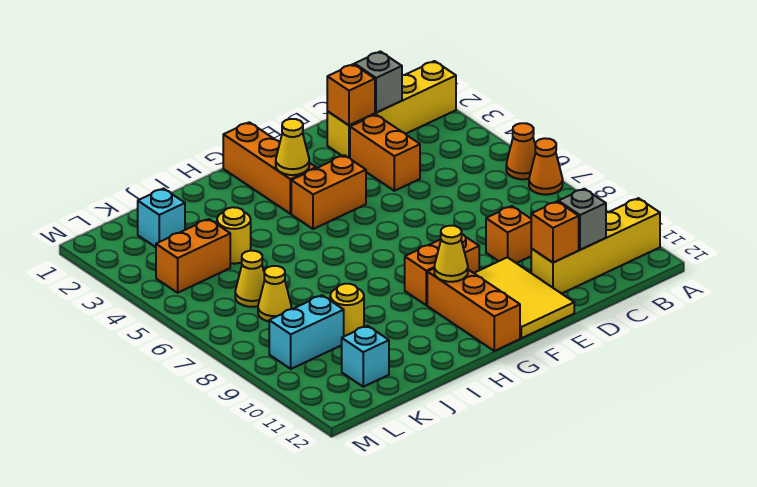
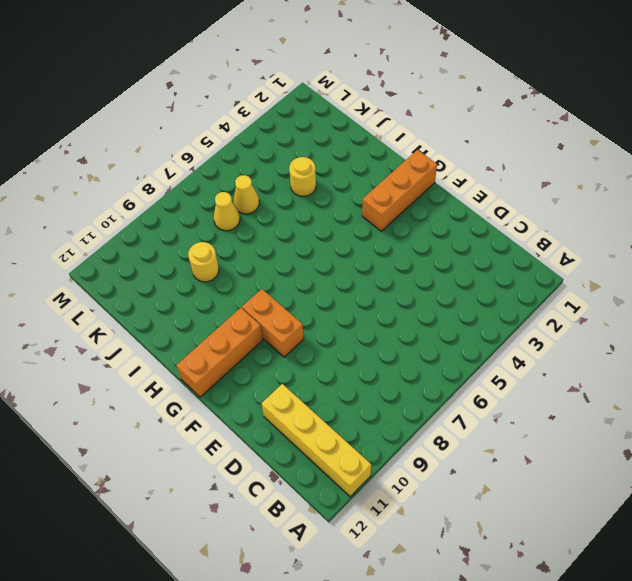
none -> yellow brick A2:D2 level 1
none -> orange cone A6 level 1
none -> orange cone A7 level 1

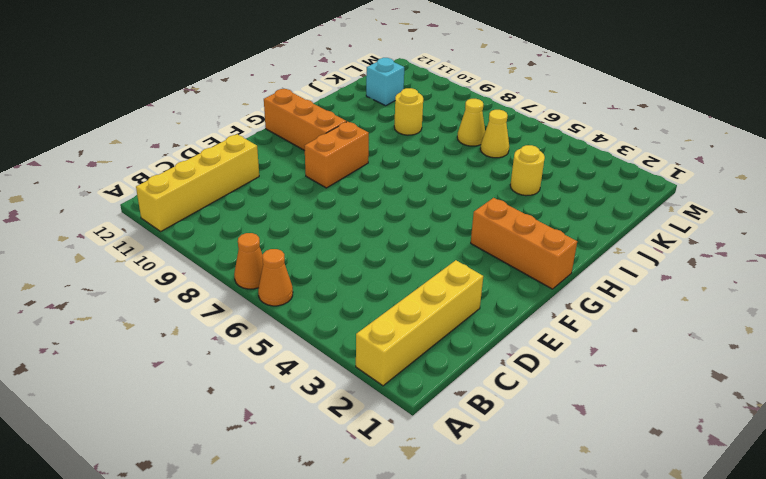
none -> orange brick D3:D4 level 1
none -> orange brick D9 level 1
none -> yellow tile E10:F12 level 1

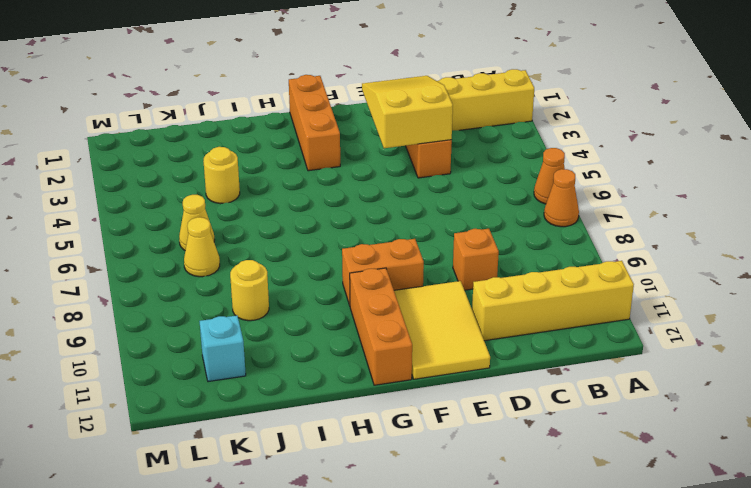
yellow slope D2:E4 level 2 top 4 -> orange brick D2 level 2
none -> orange brick F4:G4 level 1
none -> cyan brick K2 level 1
none -> orange brick K4:L4 level 1

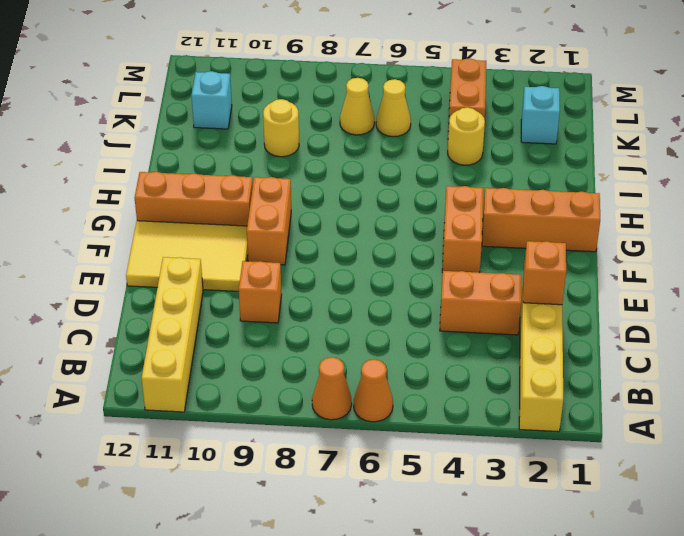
none -> cyan brick K9:L9 level 1
none -> grey brick C2 level 2
none -> grey brick C11 level 2

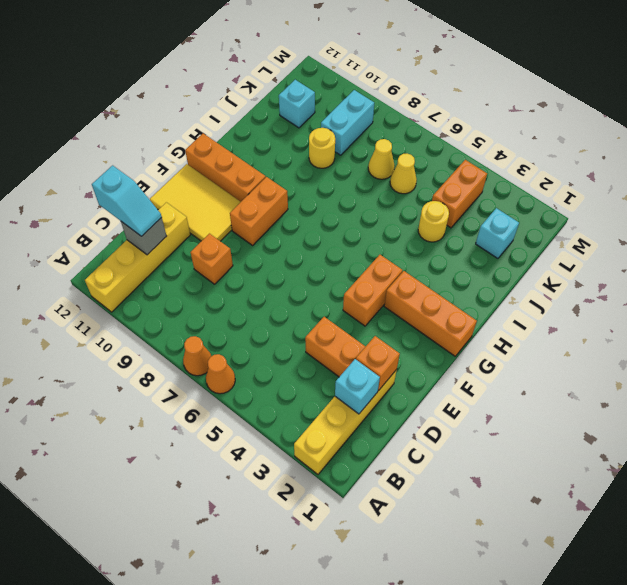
cyan brick C2 level 2 -> grey brick C2 level 2
cyan slope C11:C12 level 3 top 12 -> none
none -> orange brick D11 level 2
none -> yellow cone G3 level 2
none -> yellow cone G10 level 2

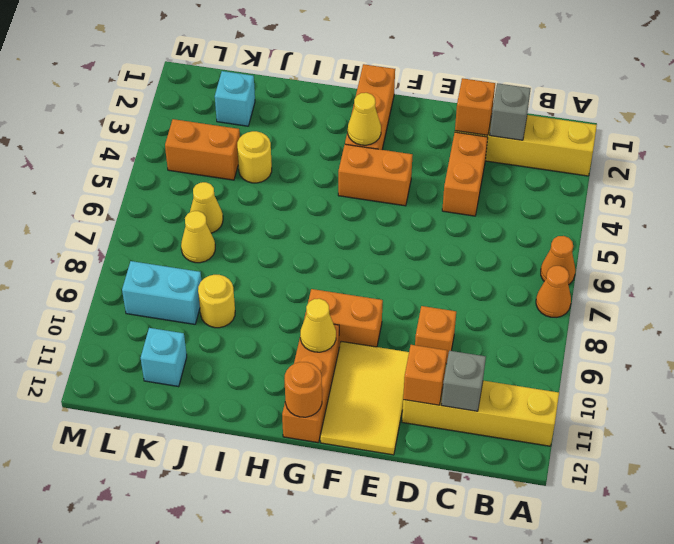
orange round brick G12 level 2 -> none

